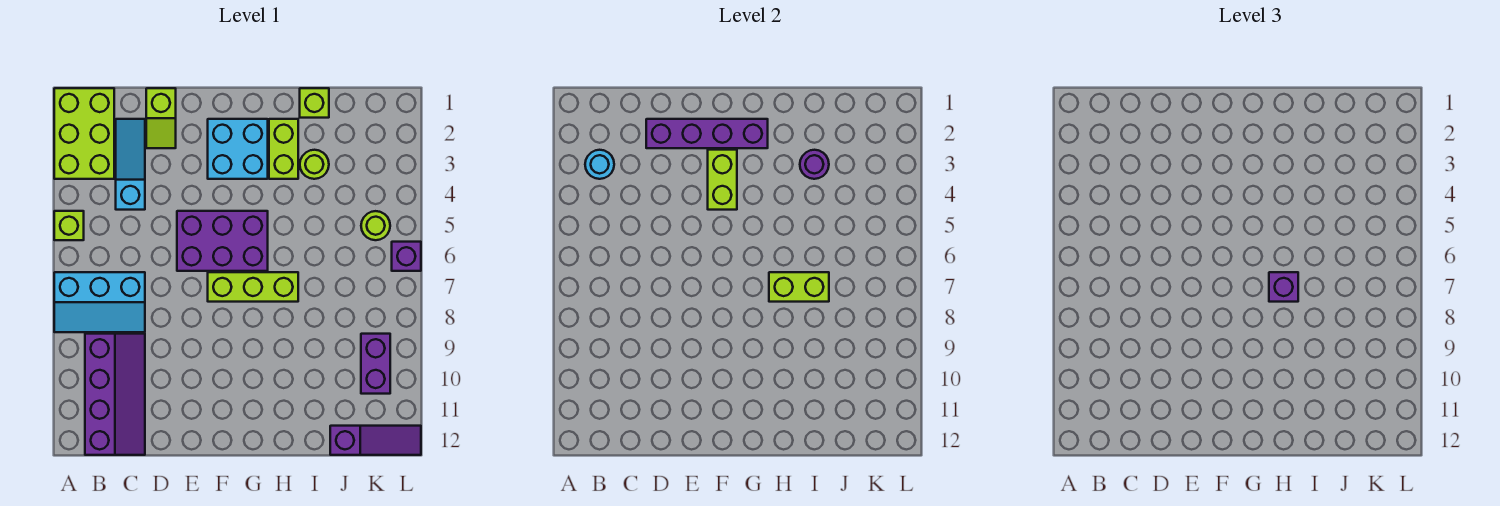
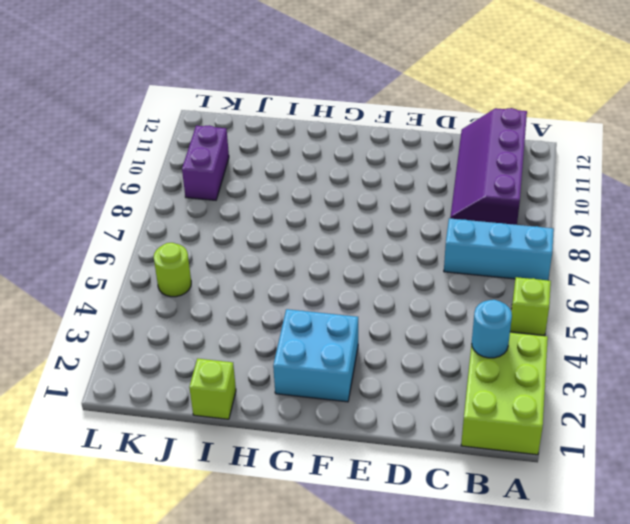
none -> cyan slope C2:C4 level 1 top 4
none -> lime slope D1:D2 level 1 top 1
none -> purple brick E5:G6 level 1

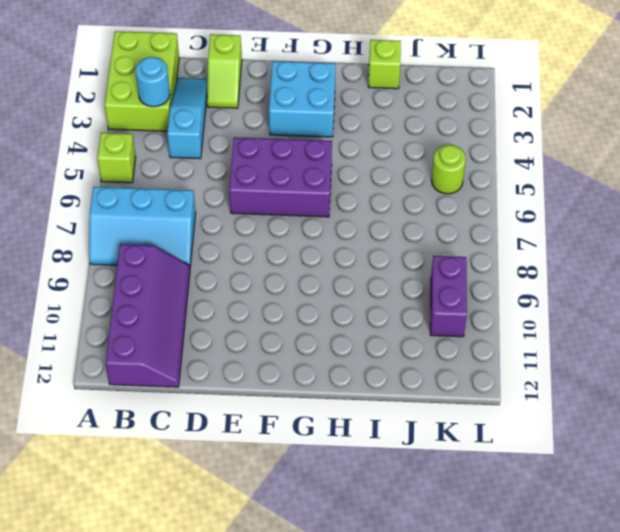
none -> lime brick F7:H7 level 1
none -> lime brick H2:H3 level 1
none -> lime round brick I3 level 1

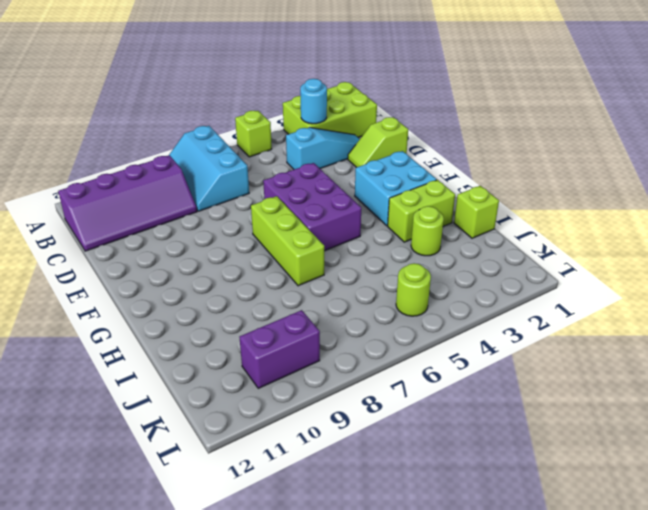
none -> purple slope J12:L12 level 1 top J
none -> purple brick L6 level 1
none -> purple brick D2:G2 level 2

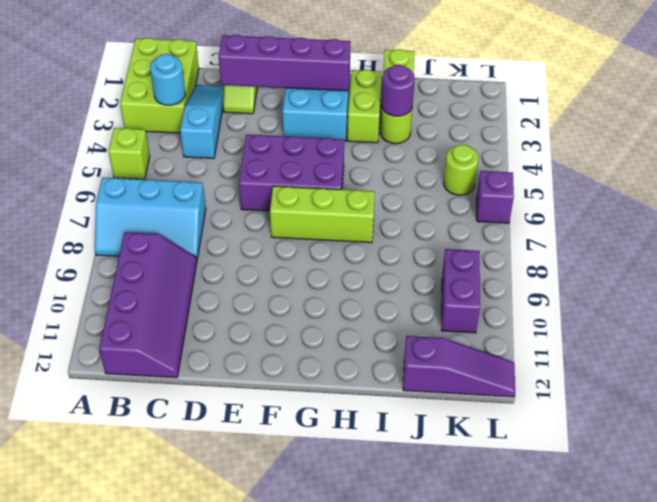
none -> lime brick F3:F4 level 2
none -> lime brick H7:I7 level 2
none -> purple brick H7 level 3

